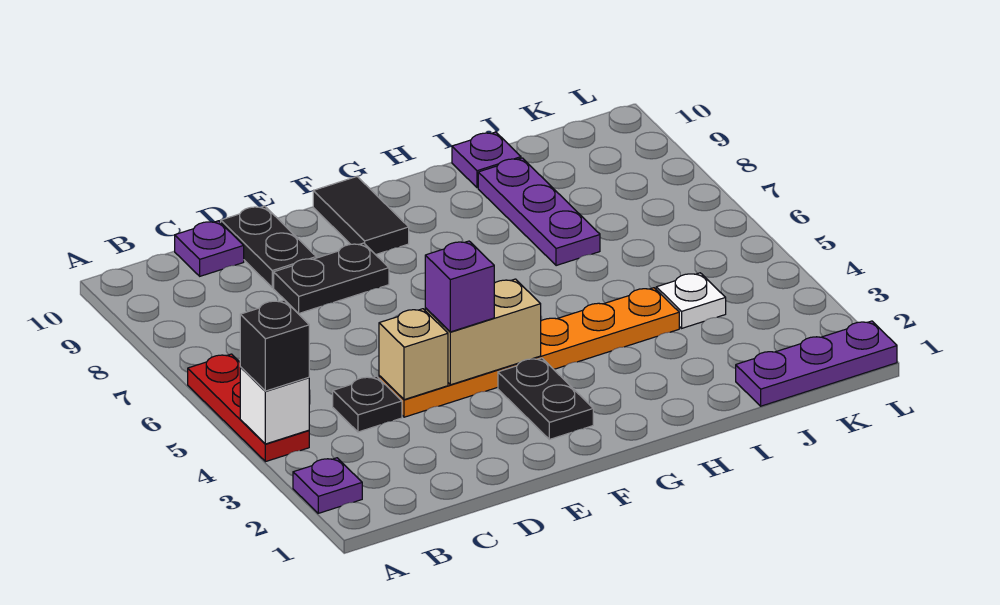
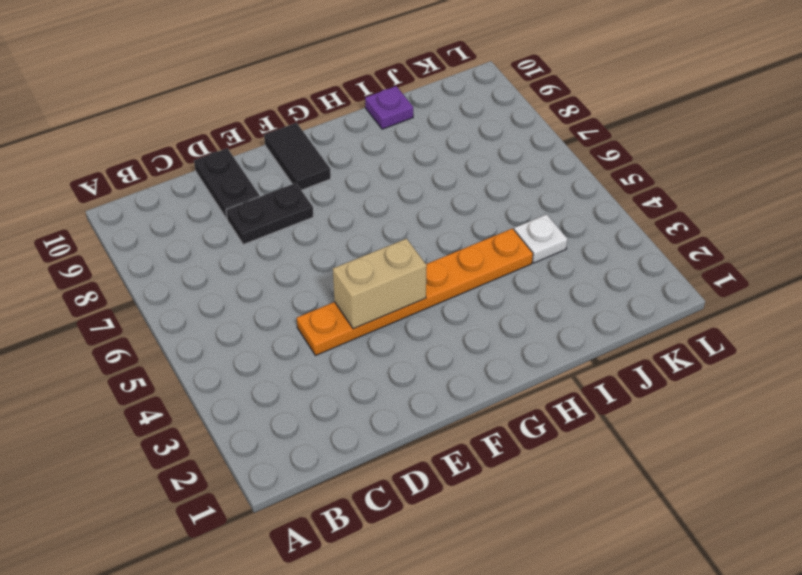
none -> purple plate A2 level 1
none -> red plate A4:A6 level 1
none -> black plate C4 level 1

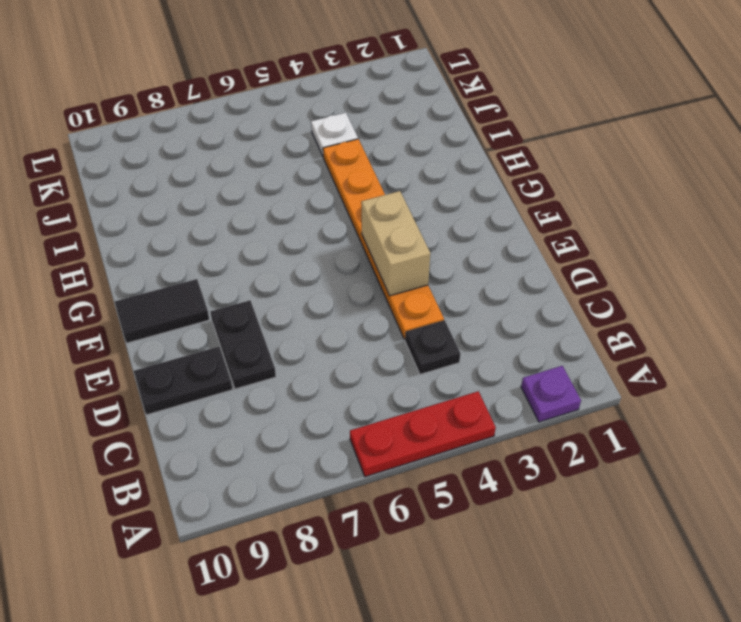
none -> purple plate C10 level 1
none -> black plate F2:F3 level 1
none -> purple plate I7:I9 level 1

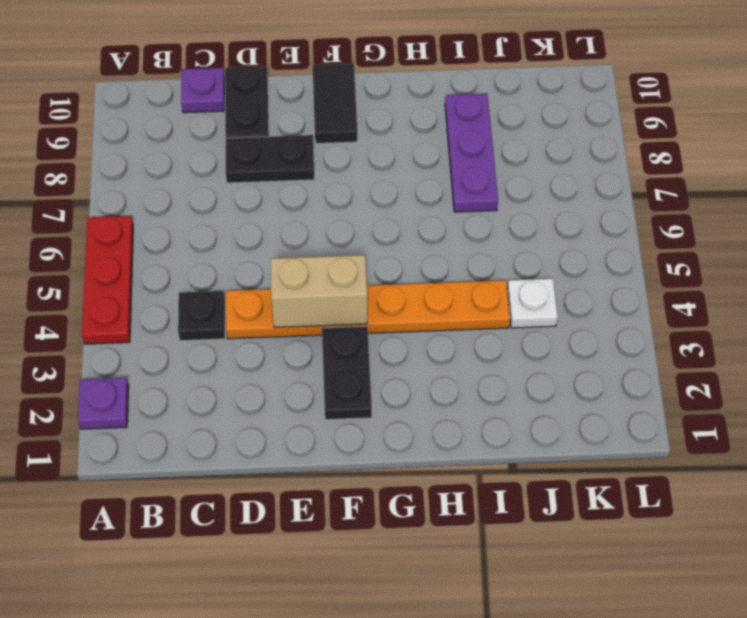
none -> purple plate I10 level 1
none -> purple plate J1:L1 level 1
none -> white brick A4 level 2

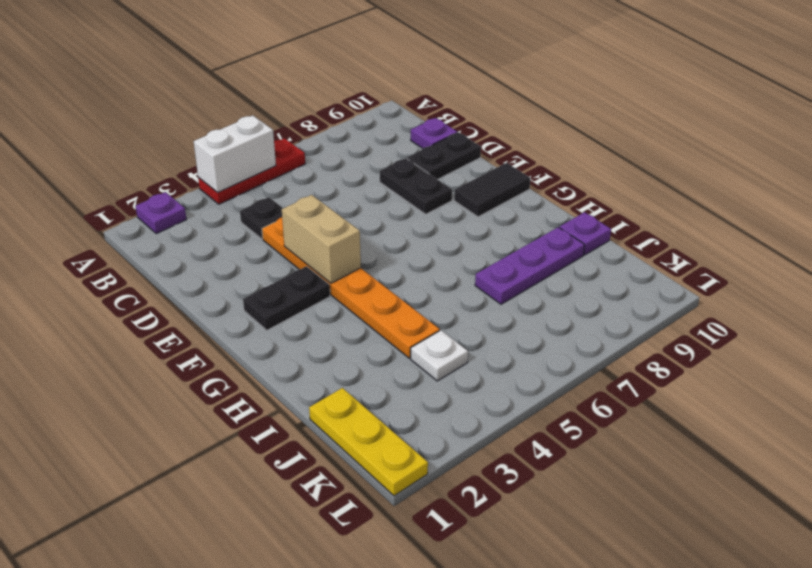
white brick A4:A5 level 2 -> white brick A4 level 2
yellow plate J1:L1 level 1 -> purple plate J1:L1 level 1
none -> tan brick D4 level 2
none -> black brick A4 level 3
none -> purple brick E4 level 3

